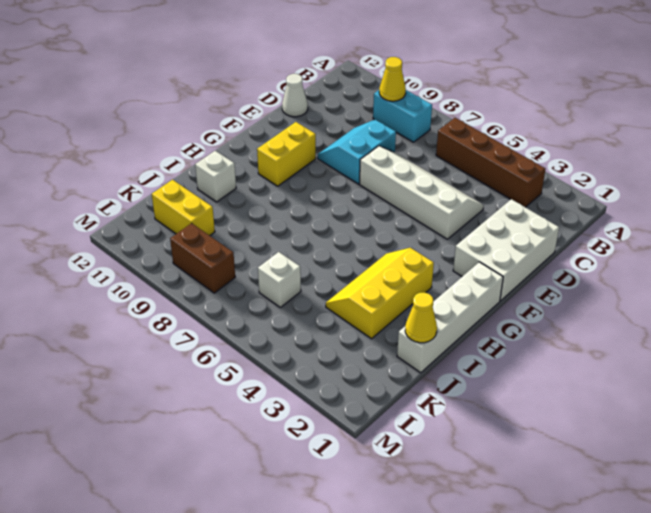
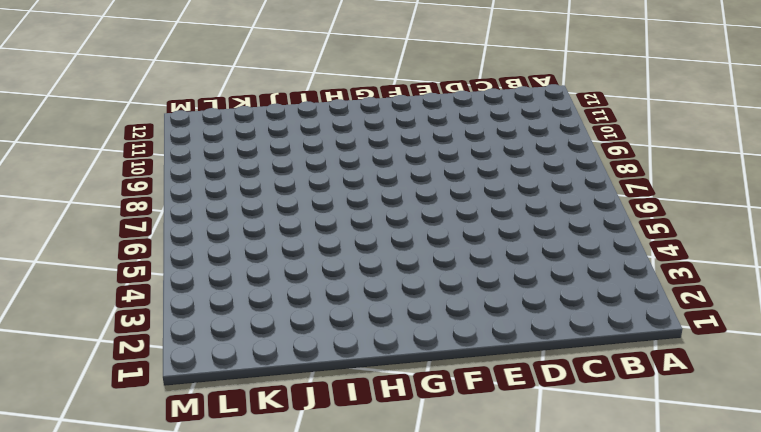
none -> brown brick B3:B6 level 1
none -> cyan brick B8:B9 level 1
none -> white brick D1:F2 level 1

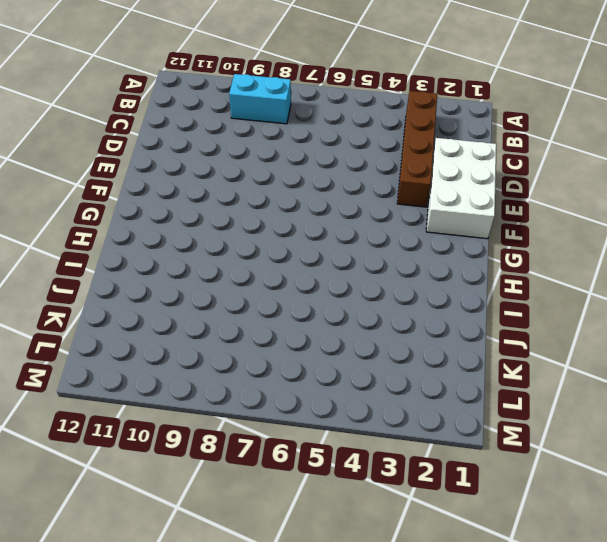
brown brick B3:E3 level 1 -> brown brick B3:B6 level 1
none -> white slope D4:E7 level 1 top E
none -> cyan slope D8:E9 level 1 top 8
none -> white cone D12 level 1

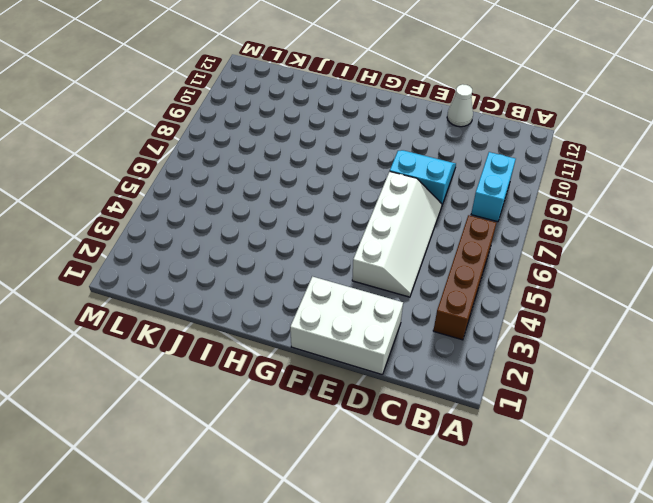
none -> yellow brick F10:G10 level 1
none -> white brick G1:J1 level 1
none -> yellow slope H3:J4 level 1 top 3

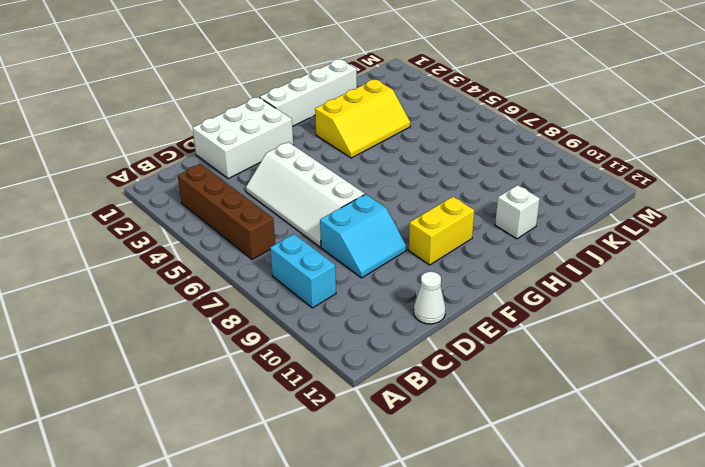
none -> white brick K6 level 1
none -> yellow brick K10:K11 level 1
none -> brown brick L8:L9 level 1

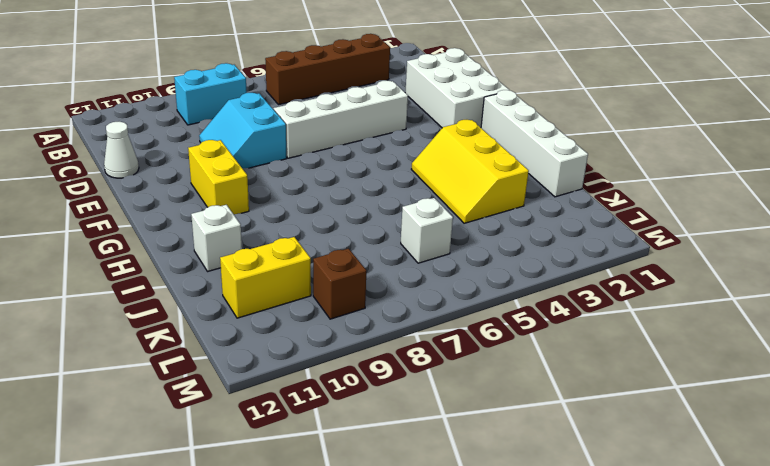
brown brick L9 level 1 -> brown brick L8:L9 level 1
none -> yellow cone B9 level 2
none -> yellow cone J1 level 2

